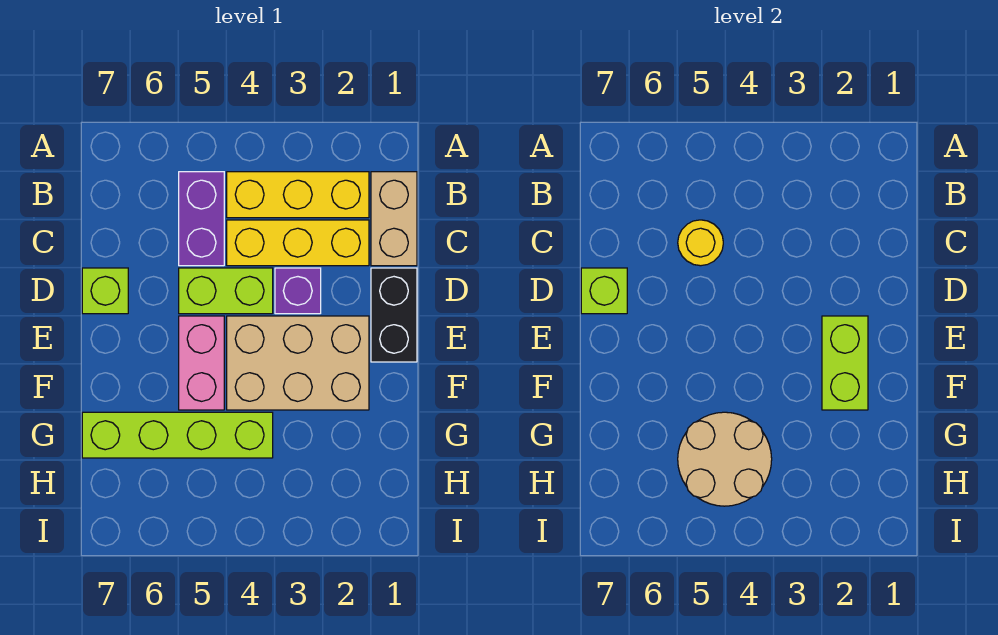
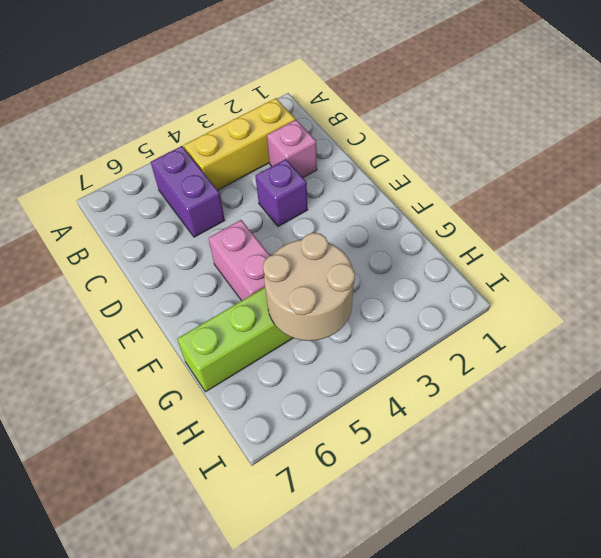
pink brick C2 level 1 -> yellow brick C2:C4 level 1
none -> tan brick B1:C1 level 1
none -> black brick D1:E1 level 1
none -> lime brick D4:D5 level 1

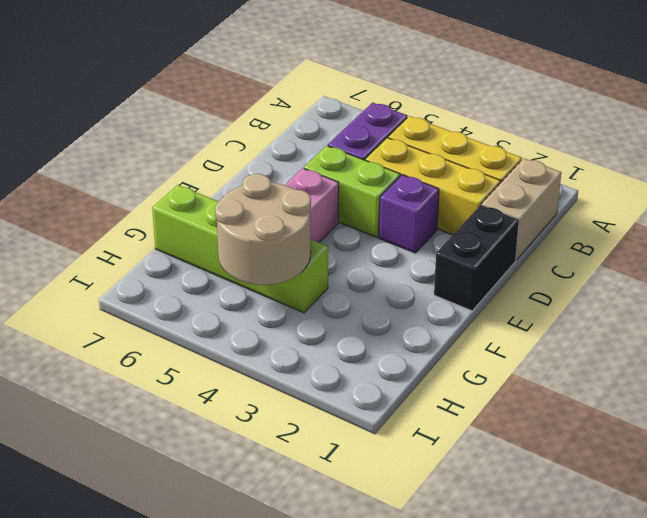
none -> lime brick D7 level 1
none -> tan brick E2:F4 level 1
none -> yellow round brick C5 level 2

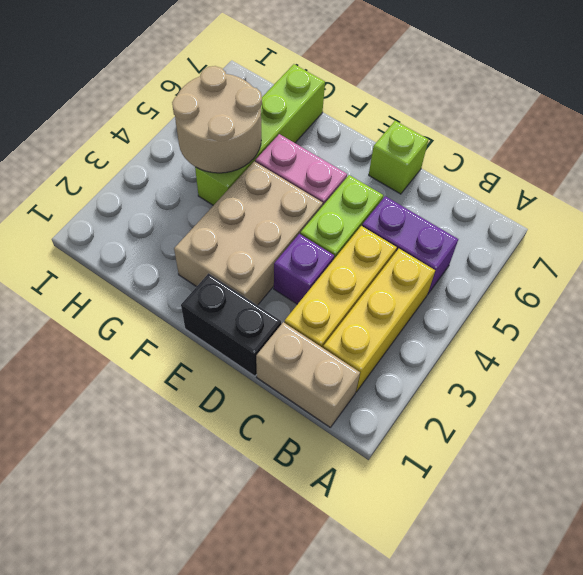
none -> yellow round brick C5 level 2
none -> lime brick D7 level 2
none -> lime brick E2:F2 level 2

